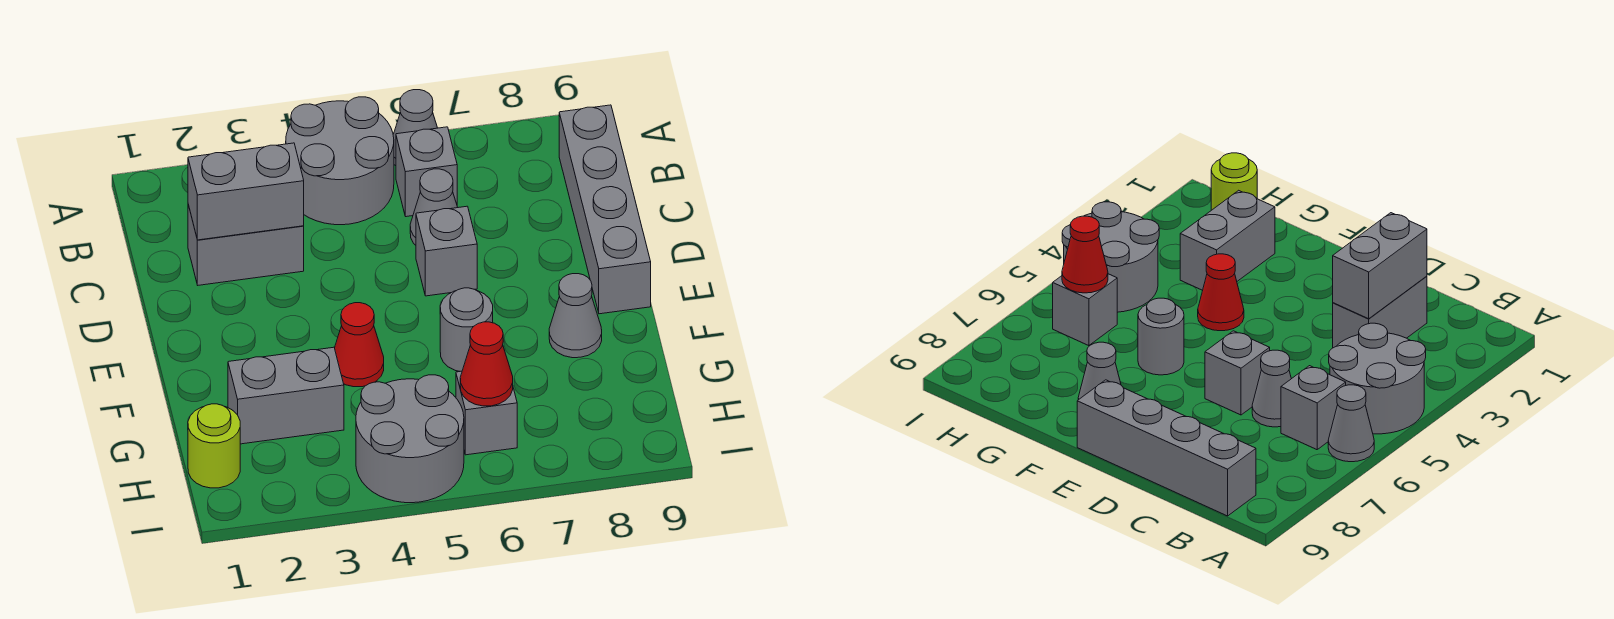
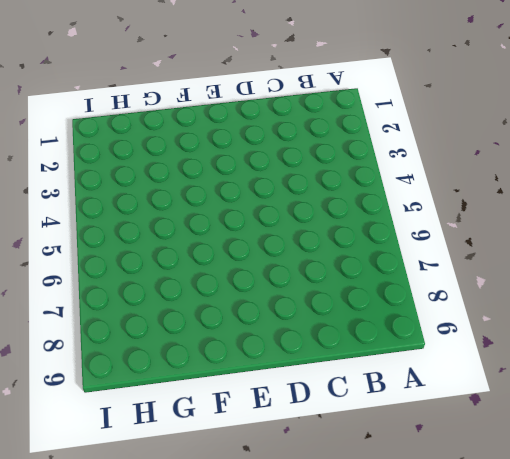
none -> grey round brick A4:B5 level 1
none -> grey cone A6 level 1
none -> grey brick B6 level 1

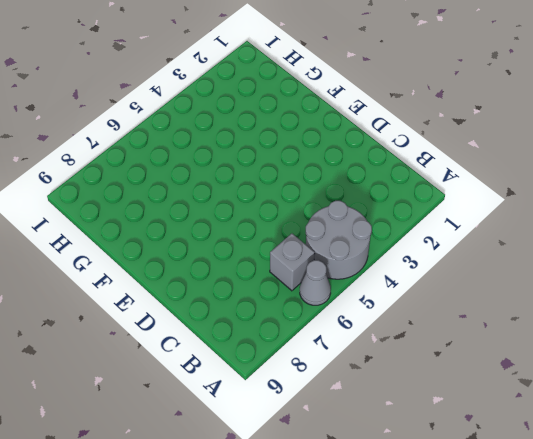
none -> grey brick B9:E9 level 1
none -> grey brick C2:C3 level 1
none -> grey cone C6 level 1

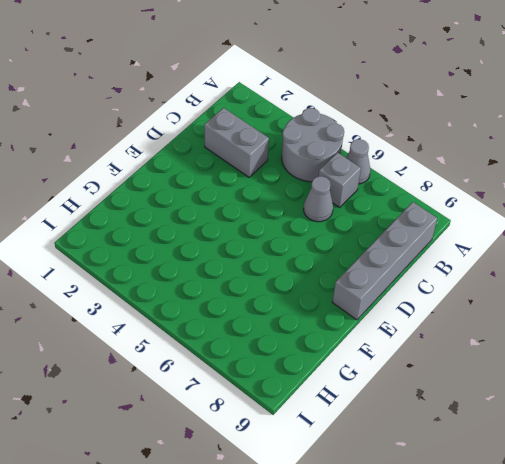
none -> grey brick D6 level 1
none -> red cone F4 level 1
none -> grey round brick F6 level 1

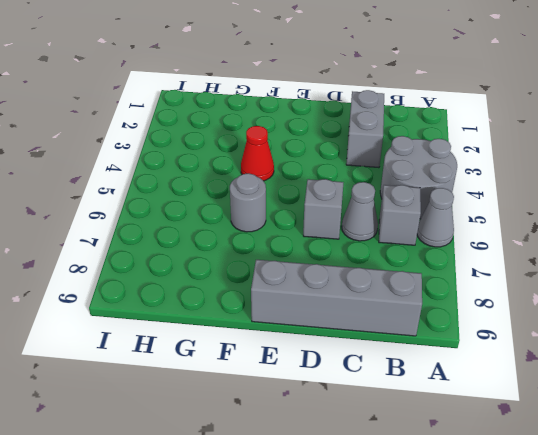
none -> grey cone F8 level 1
none -> grey brick G2:G3 level 1
none -> lime round brick H1 level 1

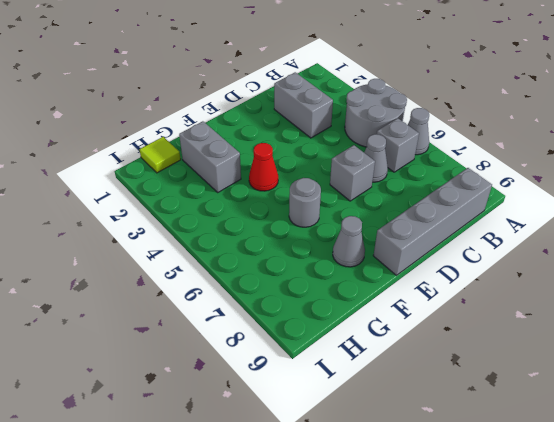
lime tile H1 level 1 -> lime round brick H1 level 1
none -> grey round brick H4:I5 level 1
none -> grey brick H6 level 1
none -> grey brick C2:C3 level 2

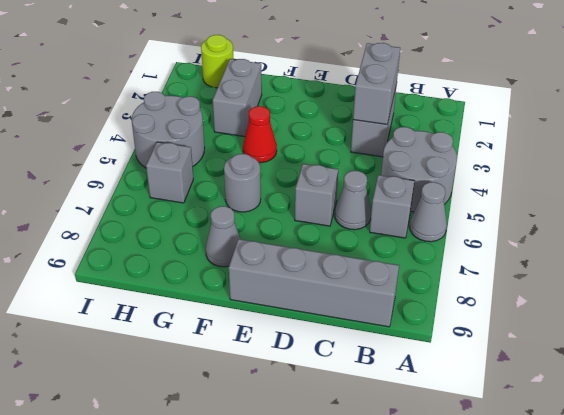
none -> red cone H6 level 2

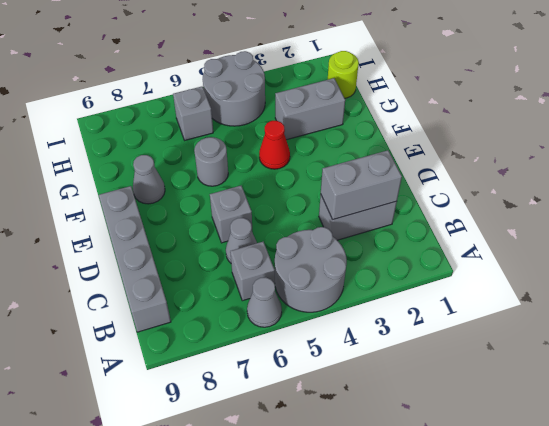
none -> red cone H6 level 2

